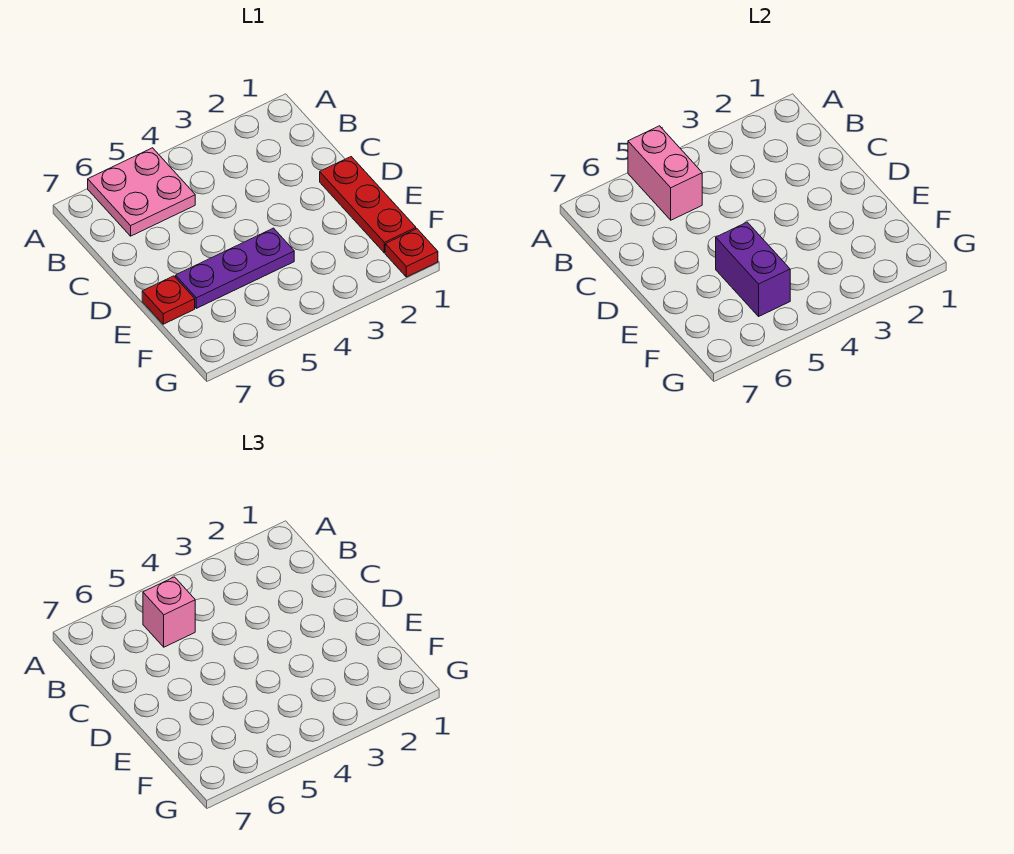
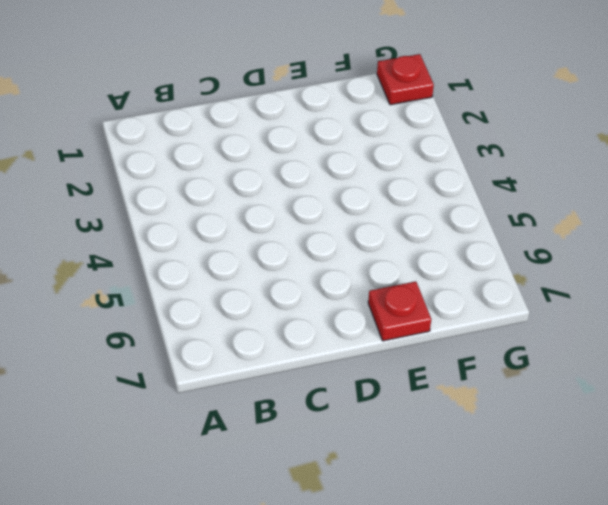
none -> pink plate A5:B6 level 1
none -> red plate D1:F1 level 1

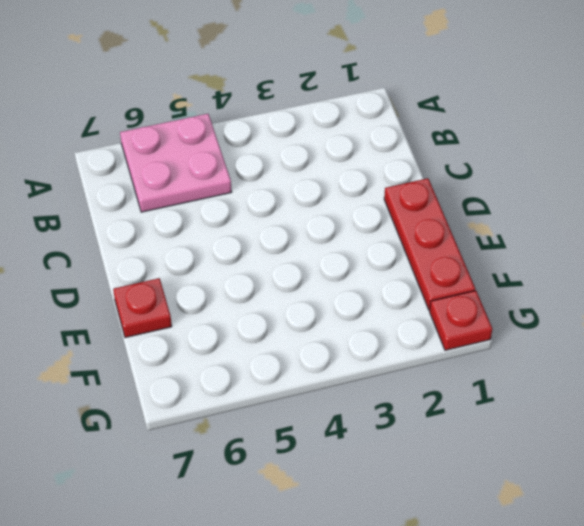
none -> purple plate E4:E6 level 1
none -> pink brick A5:B5 level 2

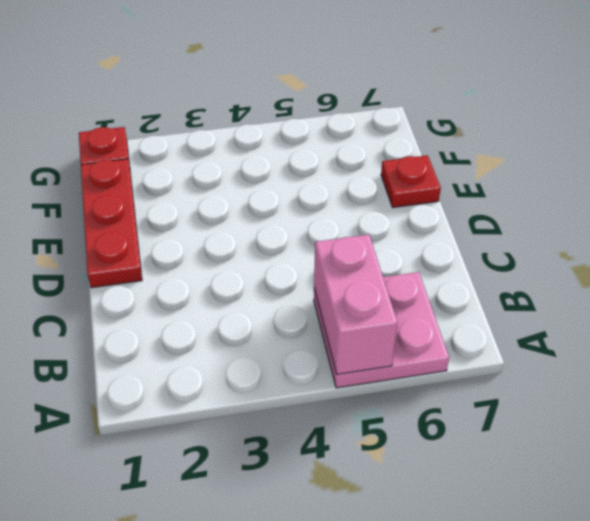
none -> purple plate E4:E6 level 1
none -> purple brick E5:F5 level 2

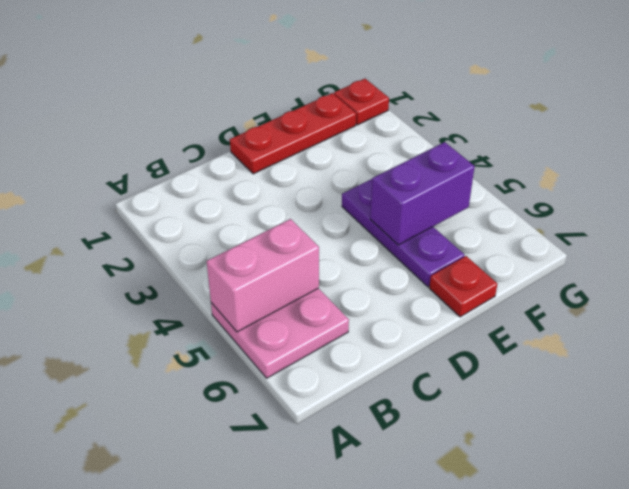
none -> pink brick B5 level 3

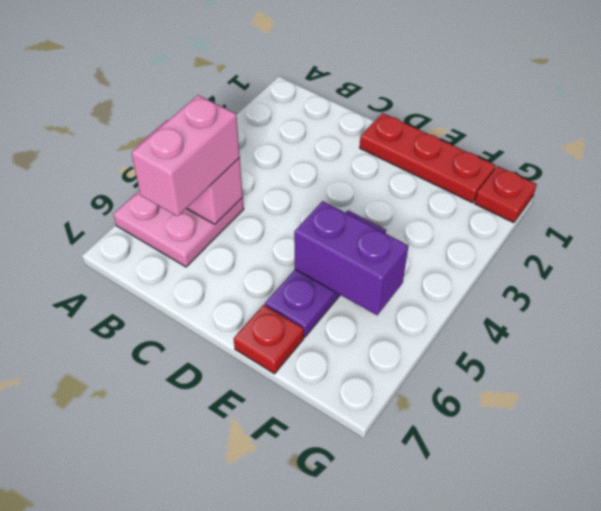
pink brick B5:B6 level 3 -> pink brick B5 level 3

